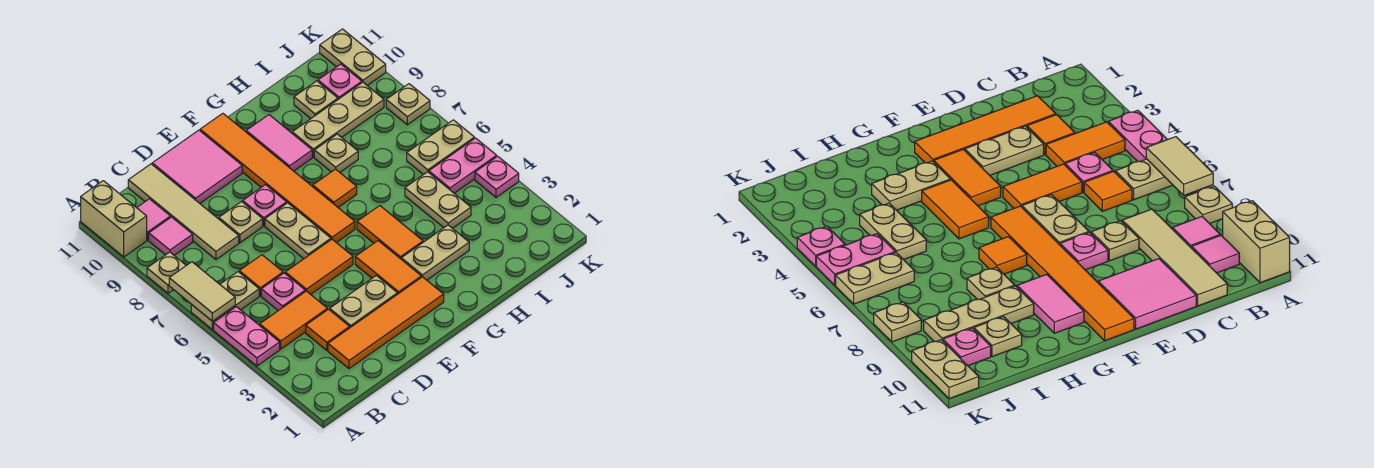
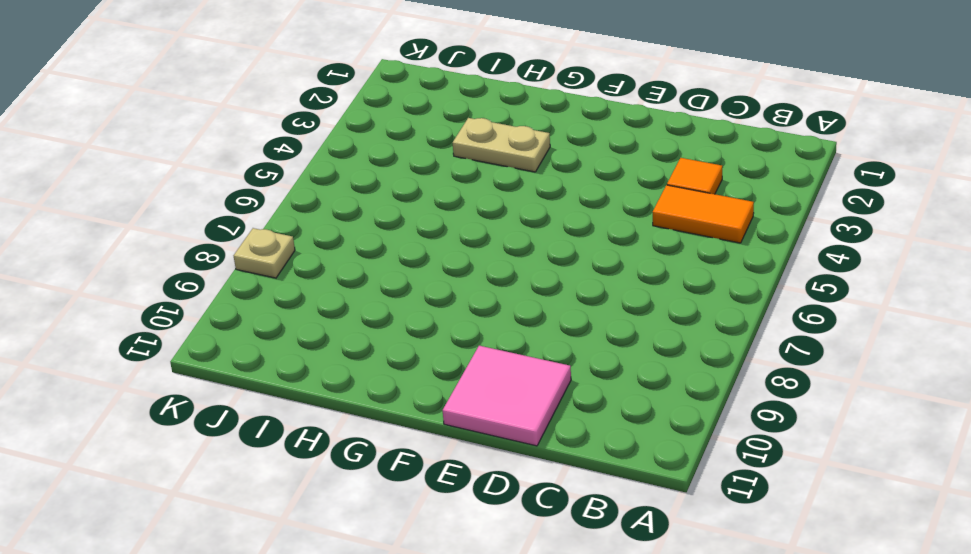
none -> pink plate A4:A5 level 1
none -> tan plate A6:B6 level 1
none -> tan plate A8 level 1
none -> tan brick A10:A11 level 1

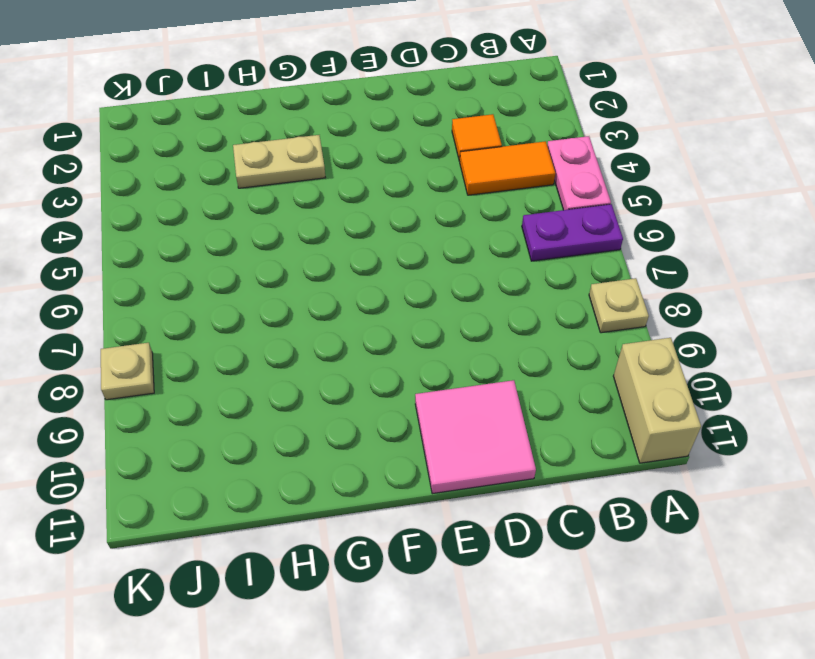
purple plate A6:B6 level 1 -> tan plate A6:B6 level 1
none -> pink tile B9 level 1
none -> pink tile B10 level 1
none -> orange tile C2:F2 level 1
none -> pink plate C5 level 1

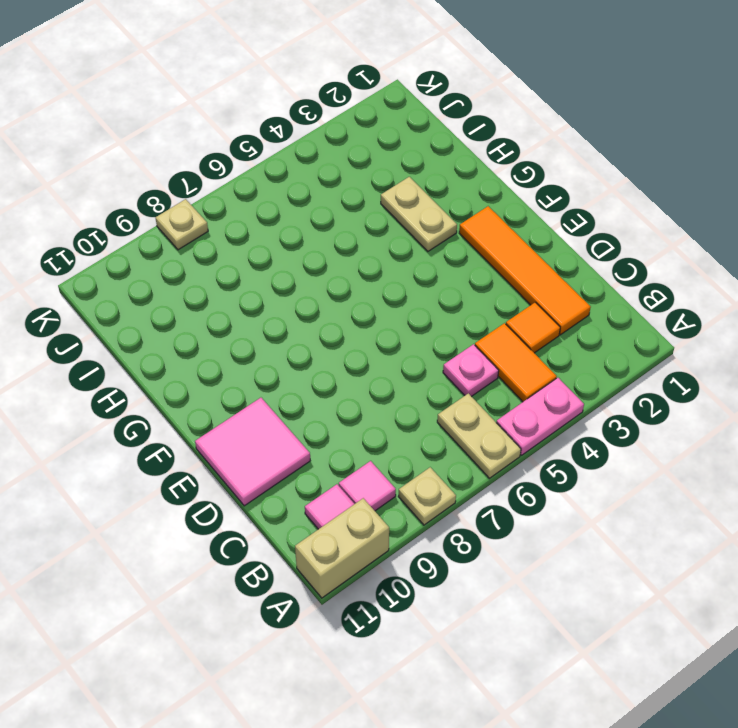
none -> orange tile C6 level 1
none -> tan tile C8:C11 level 1
none -> tan plate D3:E3 level 1
none -> orange tile D5:E5 level 1

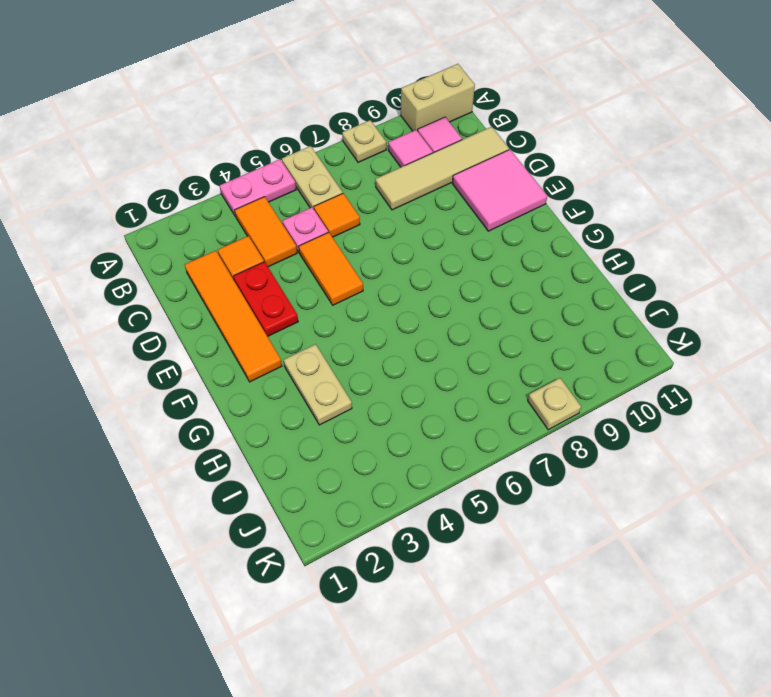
red plate D3:E3 level 1 -> tan plate D3:E3 level 1
none -> tan plate D8 level 1
none -> tan plate E6:E7 level 1
none -> pink plate E8 level 1
none -> orange tile F3:F4 level 1

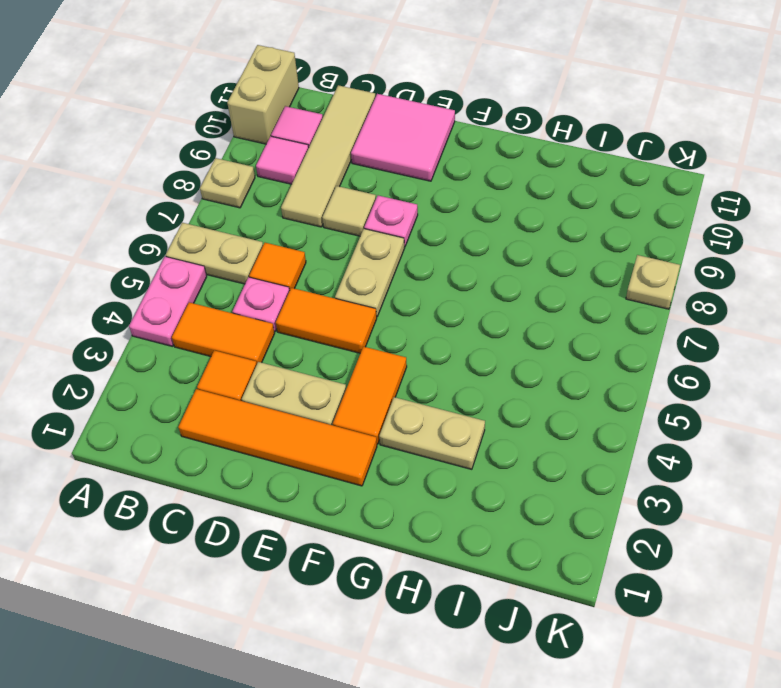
tan tile D8 level 1 -> tan plate D8 level 1
none -> orange tile F6:F11 level 1
none -> orange tile G4:G5 level 1
none -> orange tile G7 level 1
none -> pink tile G9:G10 level 1

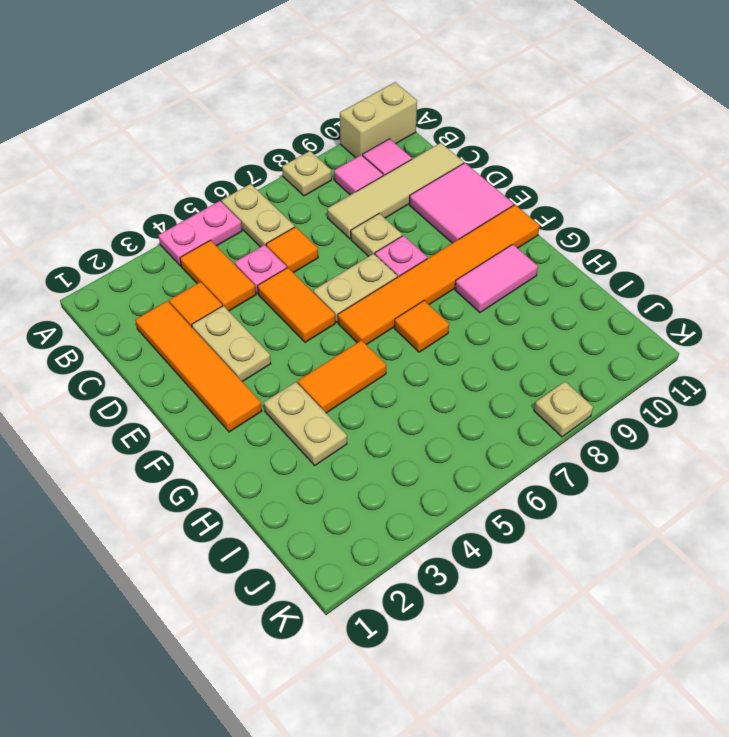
none -> orange tile F3:F4 level 1
none -> tan plate H8 level 1
none -> tan plate H9:J9 level 1
none -> tan plate I4:I5 level 1

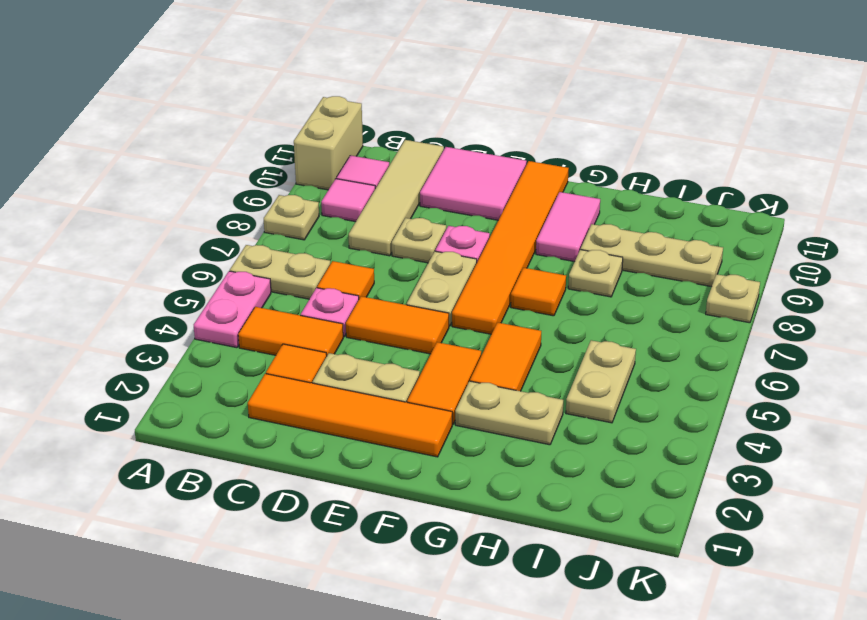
none -> tan plate I10 level 1
none -> pink plate J5:K5 level 1
none -> tan plate J6:K6 level 1
none -> pink plate J10 level 1

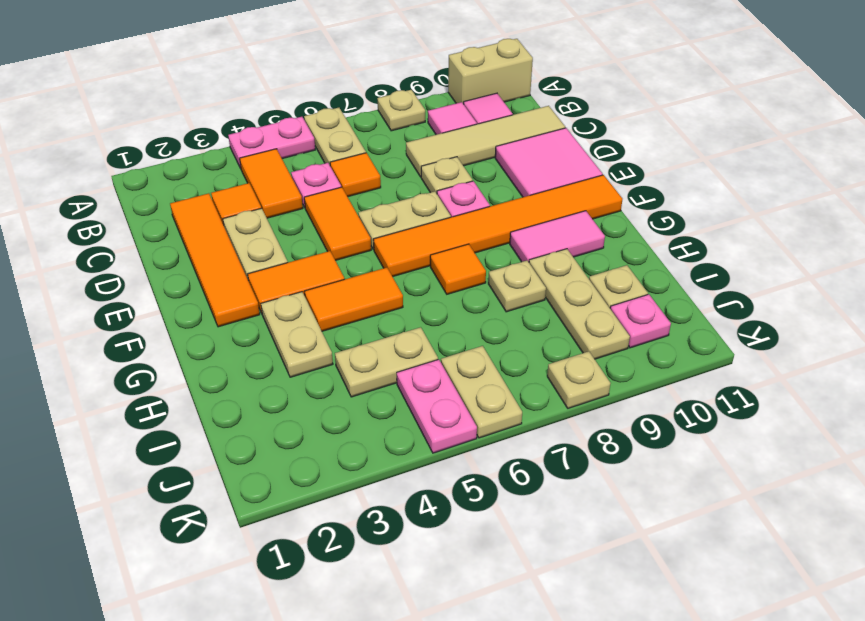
none -> pink plate K4 level 1
none -> tan plate K10:K11 level 1
none -> tan tile A6:A7 level 2

